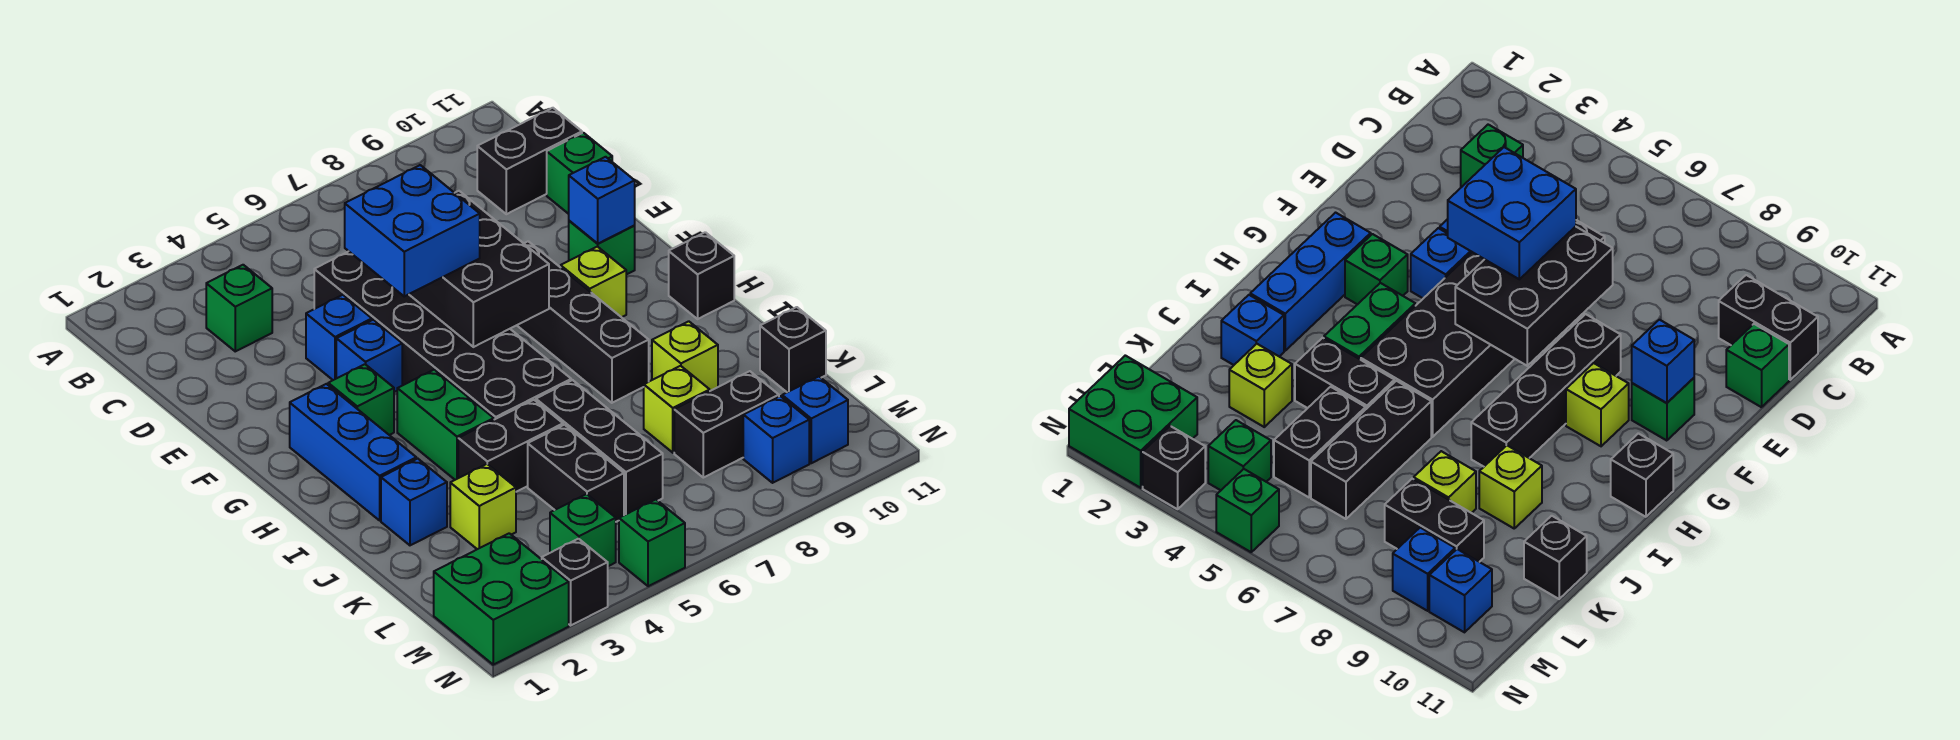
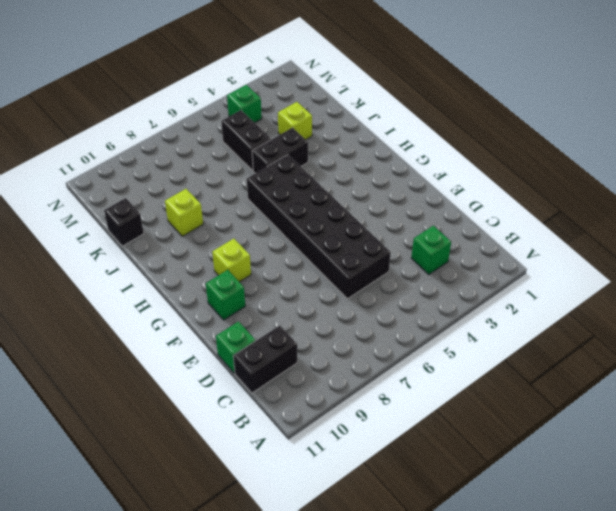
none -> blue brick E4 level 1
none -> blue brick F4 level 1
none -> black brick F8:I8 level 1
none -> blue brick G2:I2 level 1

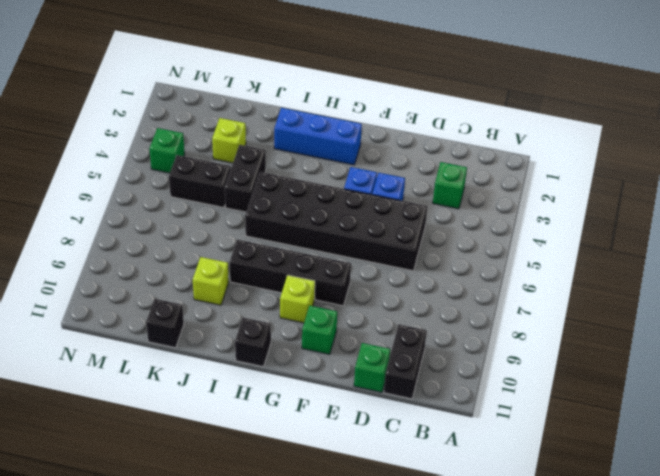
none -> green brick G3 level 1
none -> green brick H4:I4 level 1
none -> blue brick J2 level 1
none -> black brick J6:L6 level 1

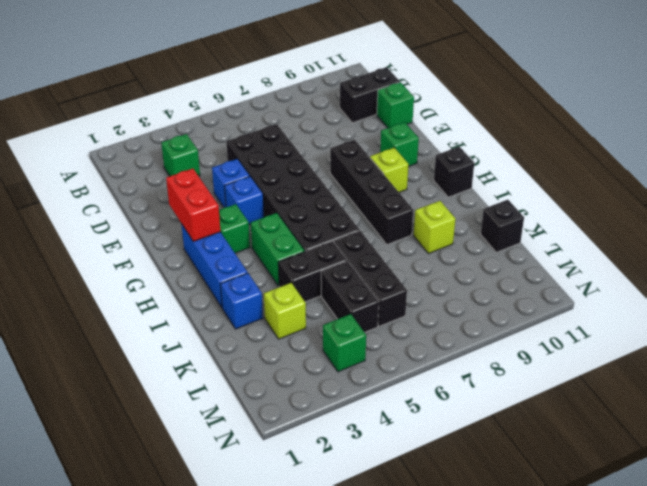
red brick F2:G2 level 2 -> none
none -> lime brick K8 level 1
none -> black brick L8:L9 level 1
none -> green brick M1:N2 level 1
none -> blue brick M9 level 1

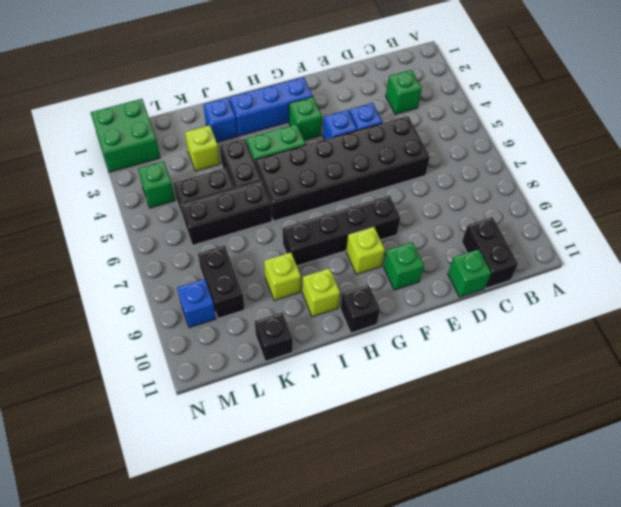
lime brick I10 level 1 -> lime brick K8 level 1
none -> blue brick M10 level 1
none -> black brick N3 level 1
none -> green brick N5 level 1
none -> black brick E6:G7 level 2

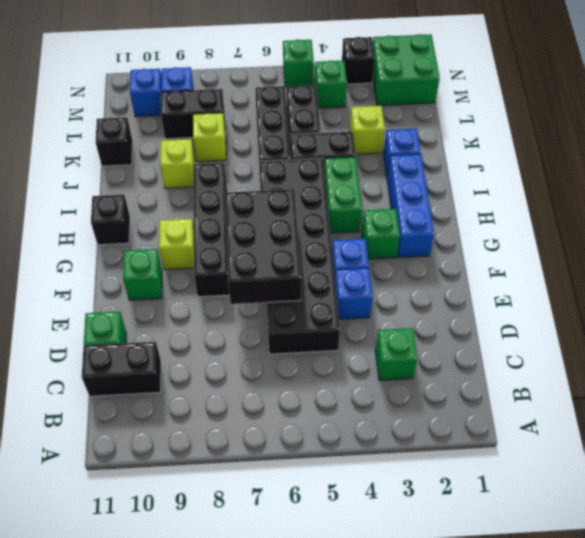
none -> blue brick F10 level 2
none -> blue brick E5:F6 level 3

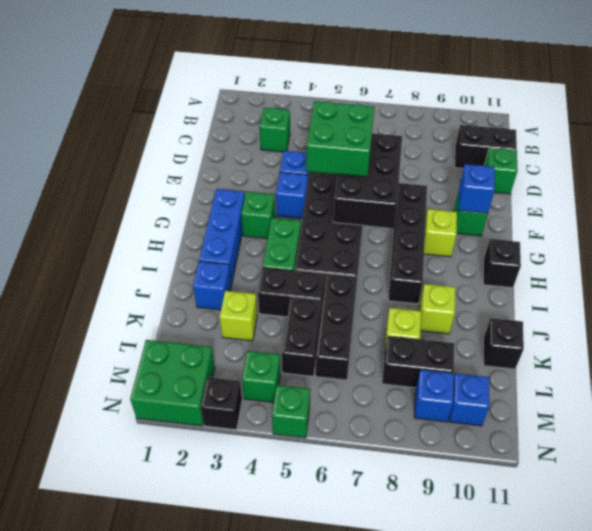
green brick E5:F6 level 3 -> blue brick E5:F6 level 3

